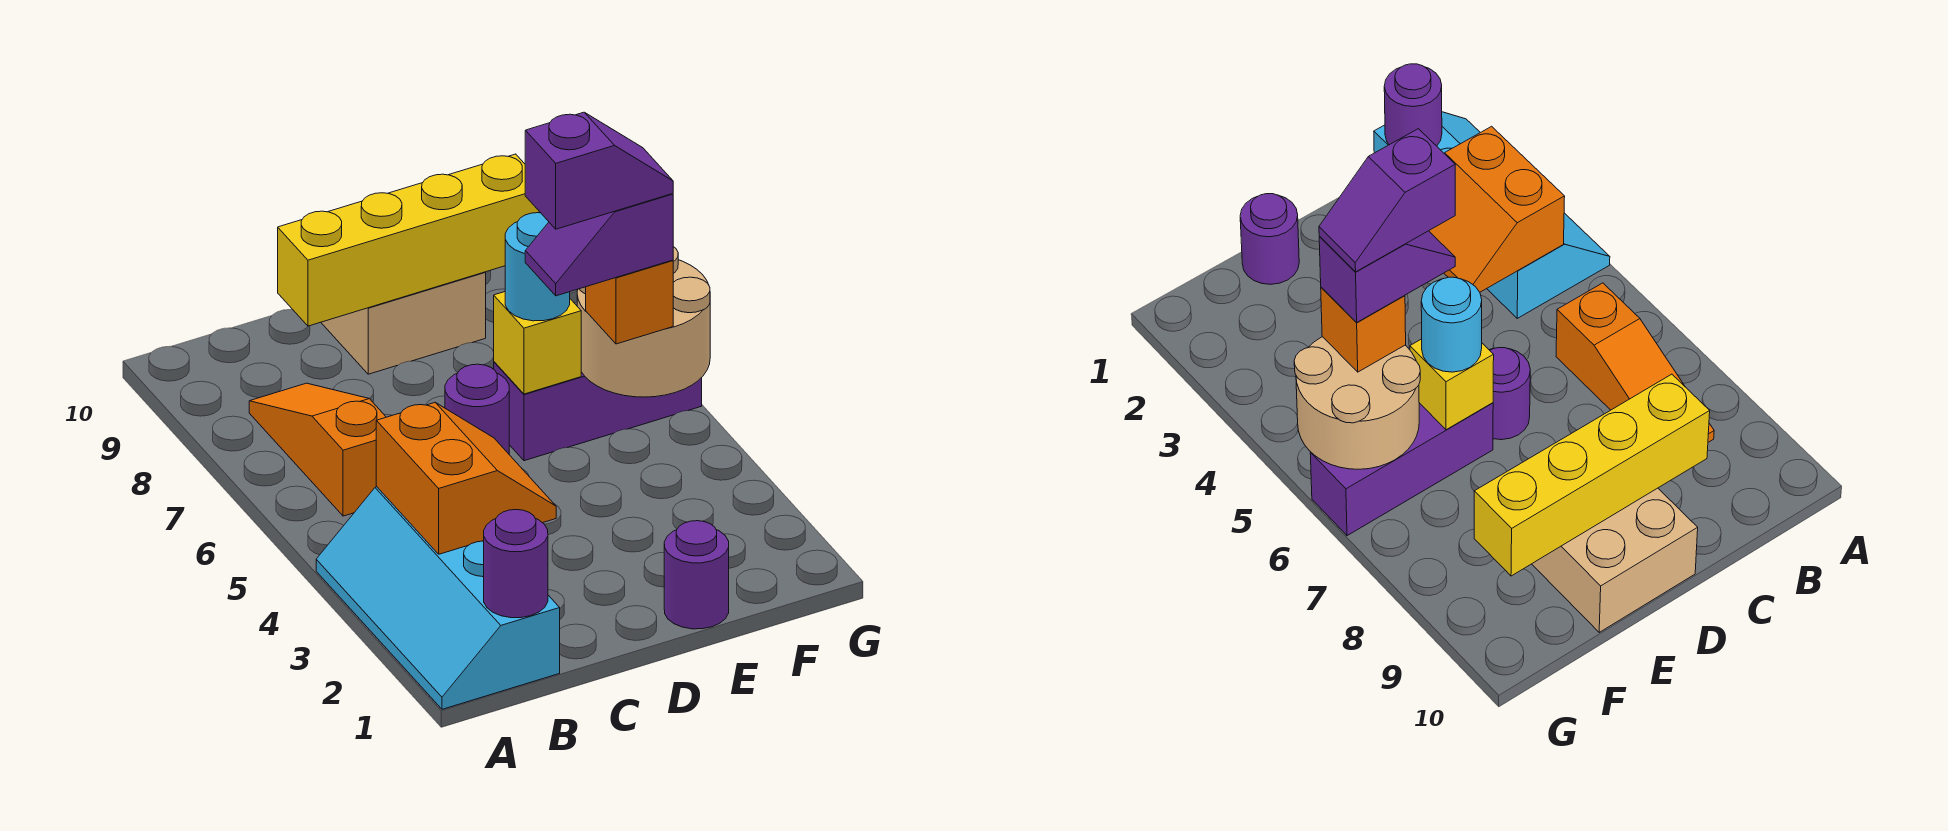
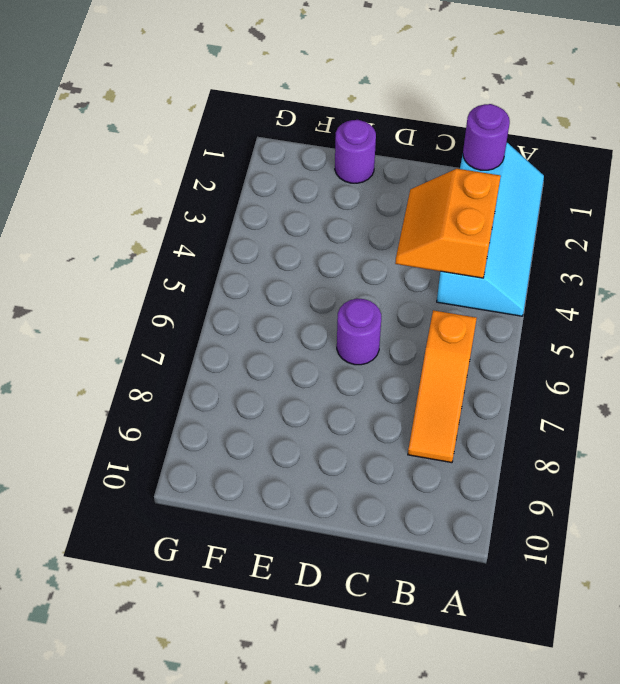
none -> tan brick D9:E10 level 1
none -> purple brick E6:G6 level 1
none -> yellow brick C9:F9 level 2

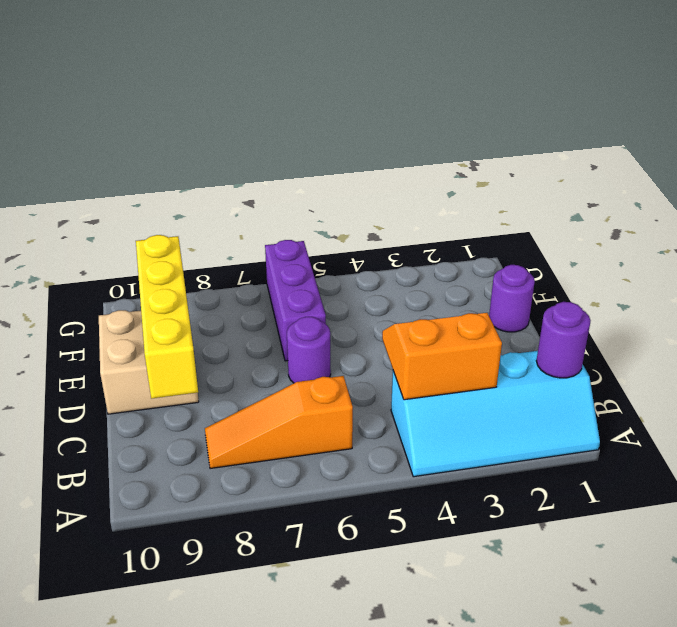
none -> yellow brick E6 level 2
none -> tan round brick F5:G6 level 2
none -> cyan round brick E6 level 3

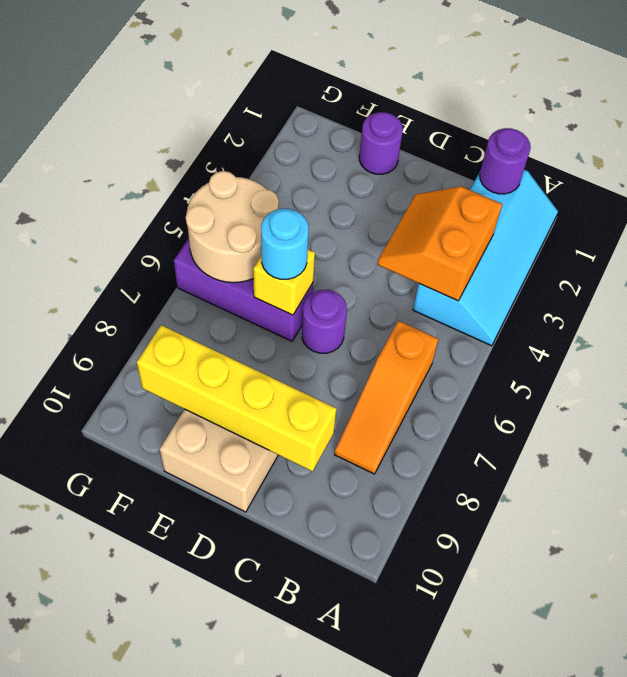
none -> orange brick F5 level 3
none -> purple slope E5:F5 level 4 top F
none -> purple slope E5:F5 level 5 top E

